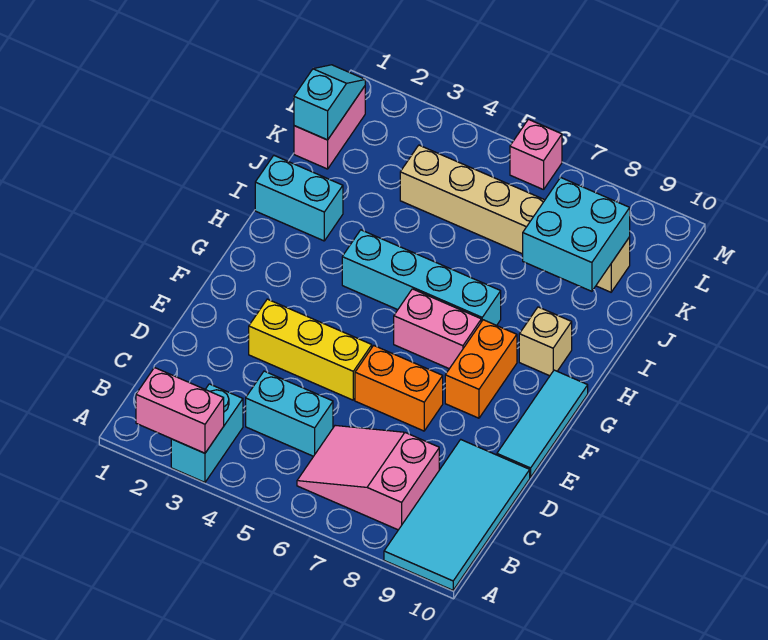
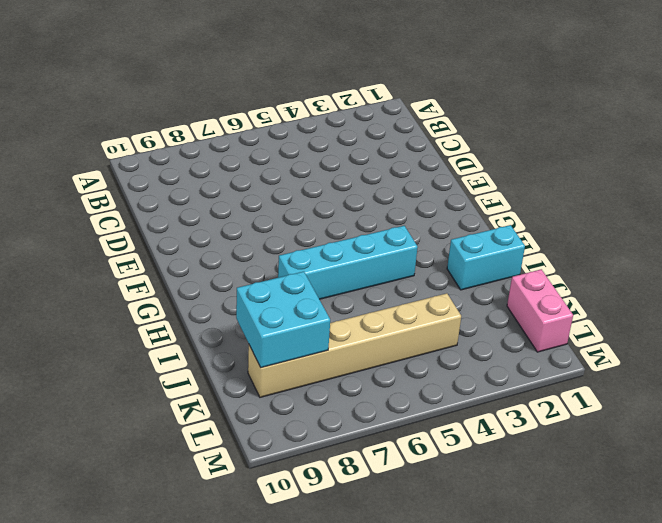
none -> cyan brick A3:B3 level 1
none -> cyan tile A9:D10 level 1
none -> pink slope B6:C8 level 1 top 8

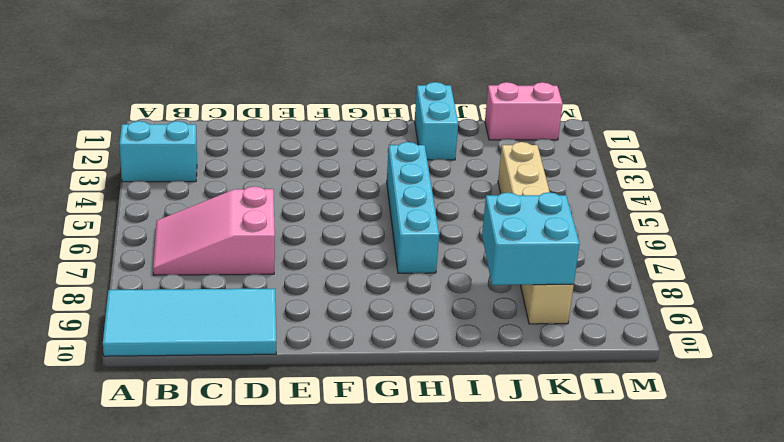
pink slope B6:D7 level 1 top D -> pink slope B6:C8 level 1 top 8
none -> cyan brick C4:C5 level 1
none -> yellow brick E3:E5 level 1
none -> orange brick E6:E7 level 1

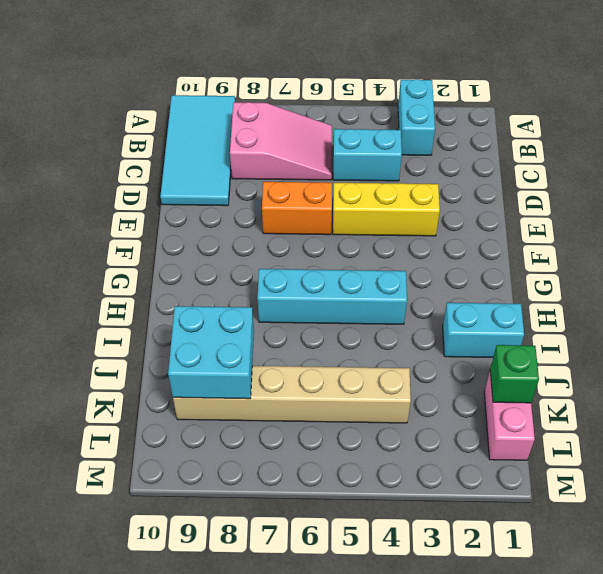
green brick K1 level 2 -> cyan slope K1:L1 level 2 top K
none -> cyan tile E10:G10 level 1
none -> orange brick F8:G8 level 1
none -> pink brick G6:G7 level 1

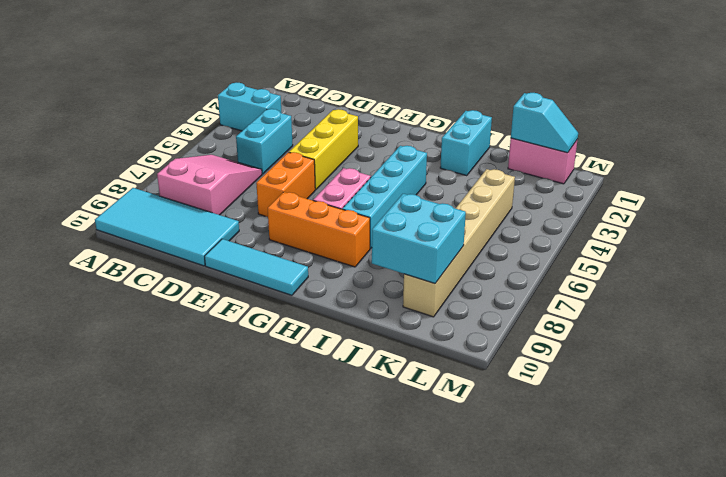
orange brick F8:H8 level 1 -> orange brick F8:G8 level 1
none -> tan brick H9 level 1
none -> pink brick M6 level 1
none -> pink brick A2:A3 level 2

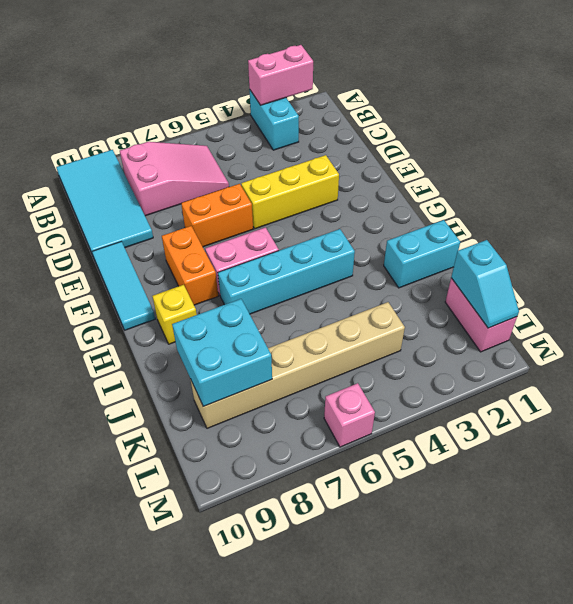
yellow brick H9 level 1 -> tan brick H9 level 1
none -> cyan brick C4:C5 level 1

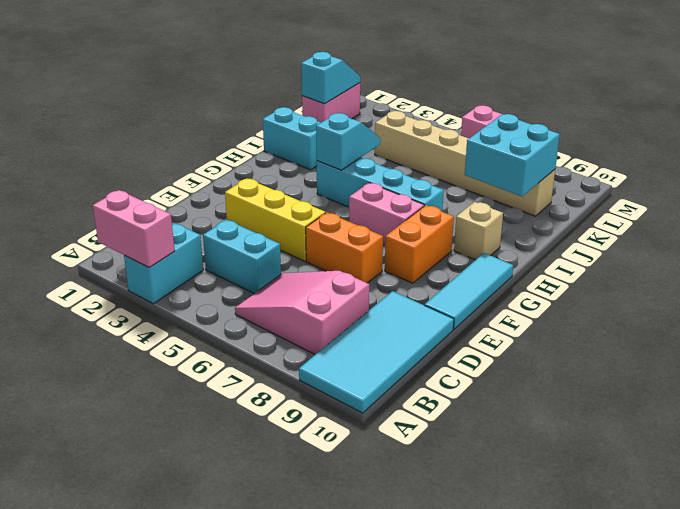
cyan slope H4:I4 level 2 top H -> none

